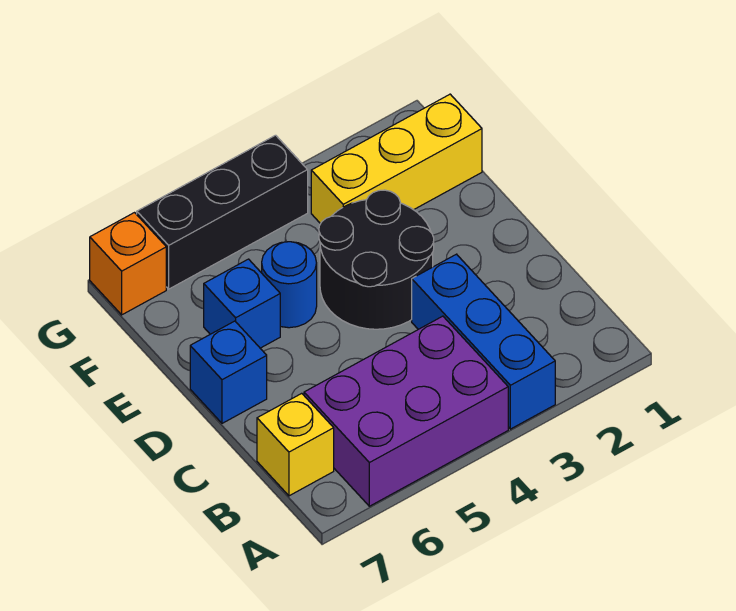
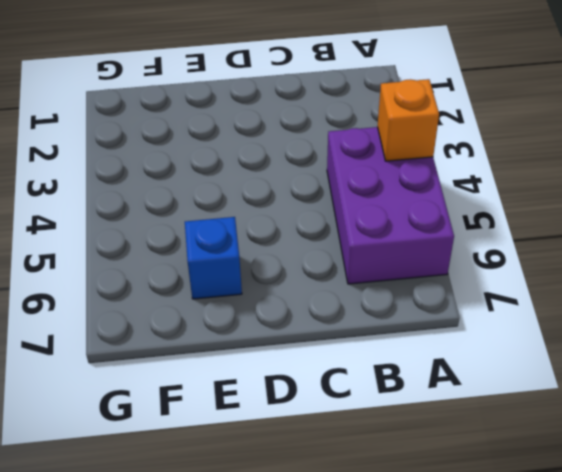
orange brick A4 level 2 -> orange brick G7 level 1
none -> blue brick A3:C3 level 1
none -> yellow brick B7 level 1

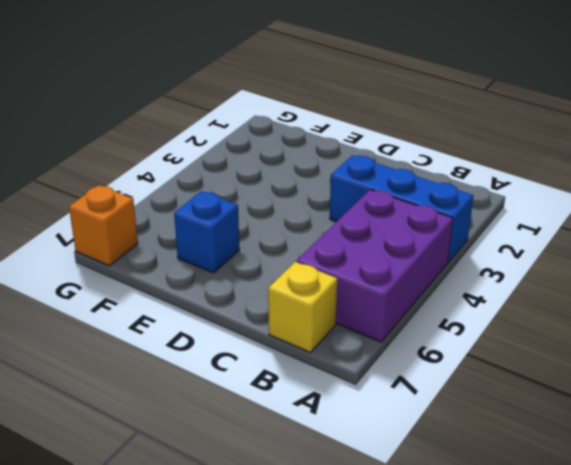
none -> black round brick D3:E4 level 1
none -> blue brick D7 level 1

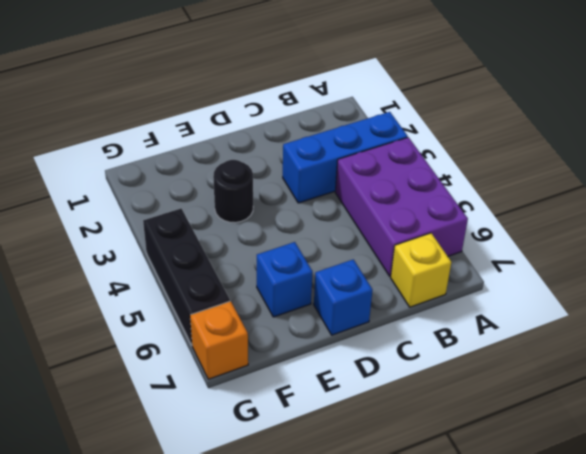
black round brick E3 level 1 -> black round brick D3:E4 level 1
none -> blue round brick E5 level 1
none -> yellow brick F1:F3 level 1

